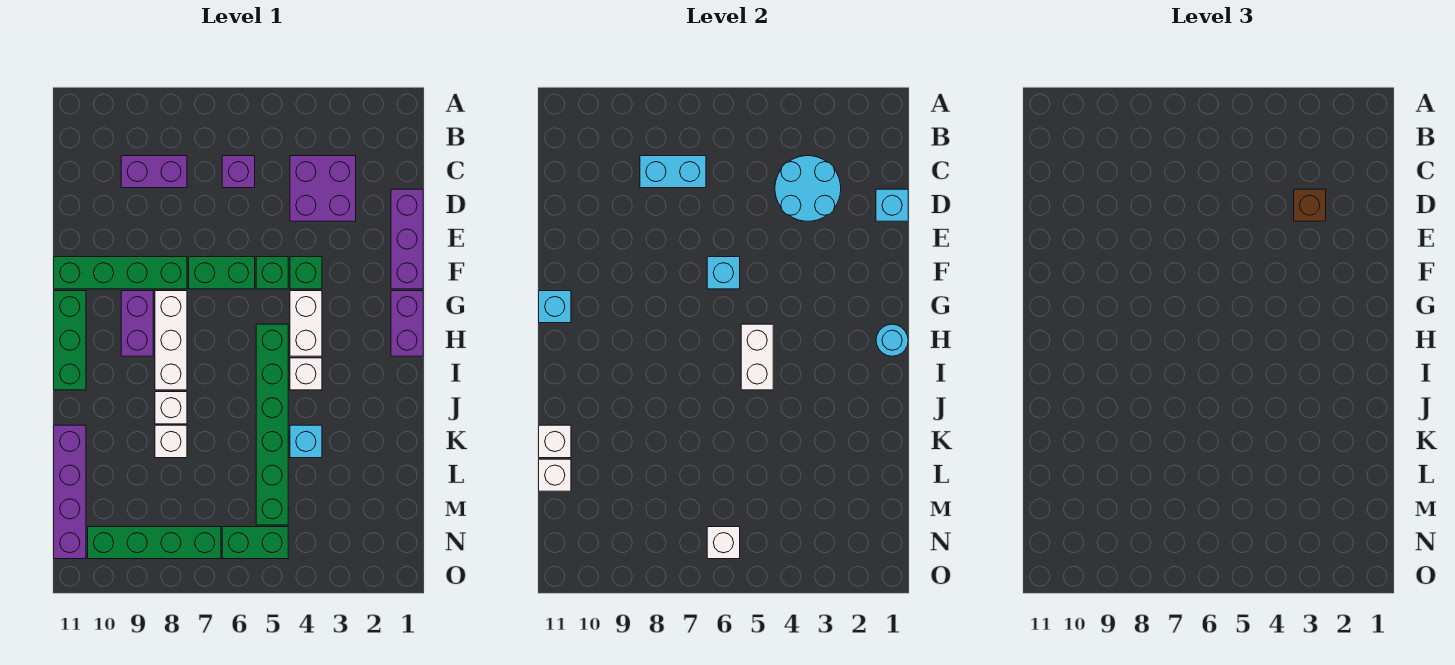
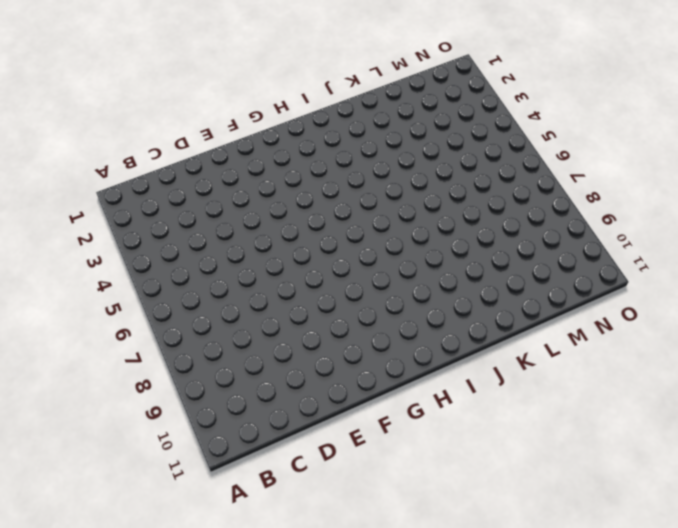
none -> purple brick C3:D4 level 1
none -> purple brick C6 level 1
none -> purple brick C8:C9 level 1
none -> purple brick D1:F1 level 1

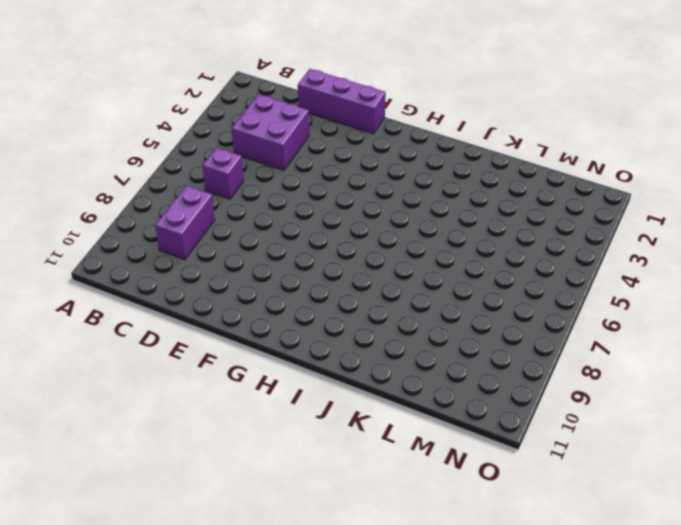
none -> green brick F4 level 1
none -> green brick F5 level 1
none -> green brick F6:F7 level 1
none -> green brick F8:F11 level 1

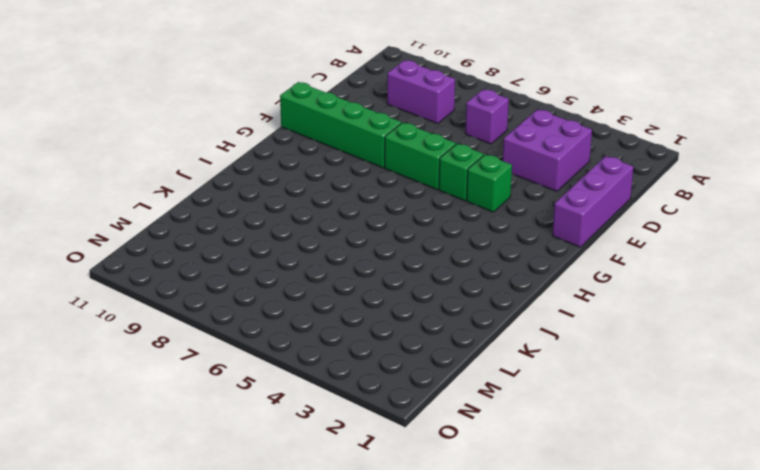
none -> purple brick G1:H1 level 1
none -> white brick G4:H4 level 1
none -> white brick G8:I8 level 1
none -> purple brick G9:H9 level 1

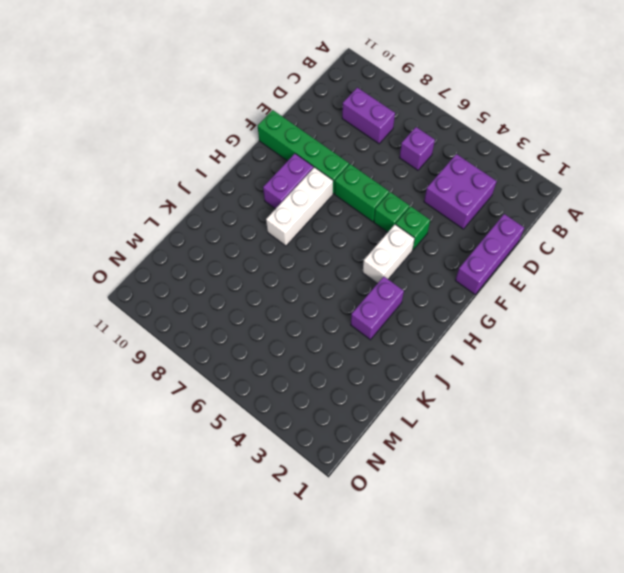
purple brick I3:J3 level 1 -> purple brick G1:H1 level 1
none -> green brick G11:I11 level 1
none -> green brick H5:M5 level 1
none -> white brick I4 level 1
none -> white brick J8 level 1

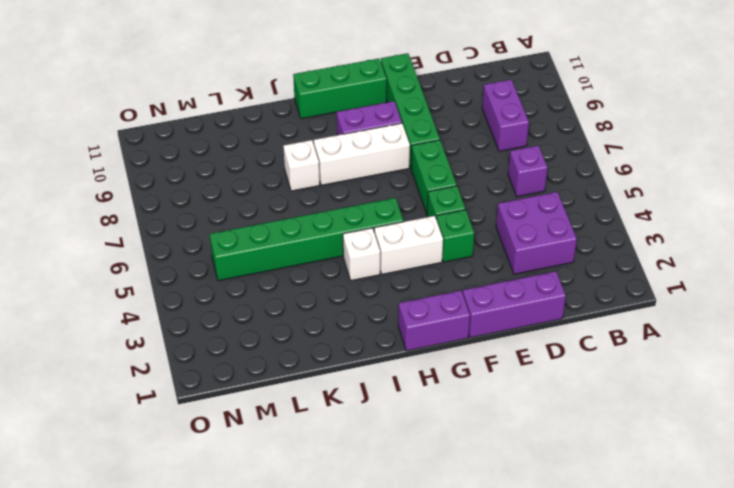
none -> cyan brick K4 level 1
none -> white brick K8 level 1
none -> purple brick K11:N11 level 1
none -> green brick N5:N6 level 1

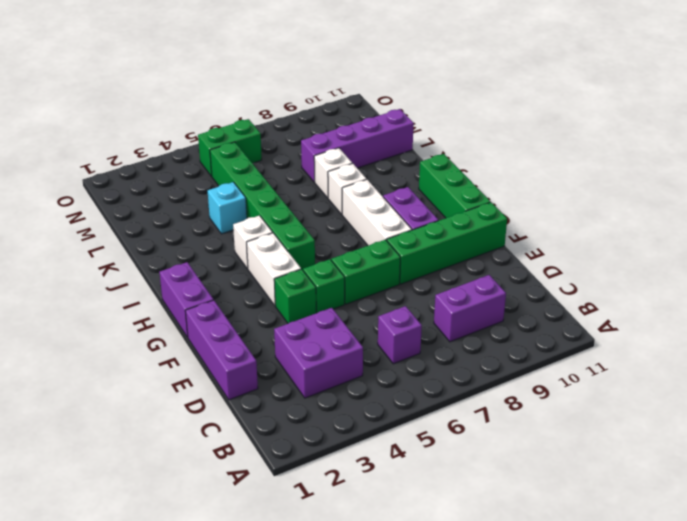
purple brick L8:L11 level 1 -> purple brick K11:N11 level 1
none -> green brick N7:N10 level 1
none -> cyan round brick C3:D4 level 2
none -> cyan brick C7:C8 level 2
none -> cyan brick D1 level 2

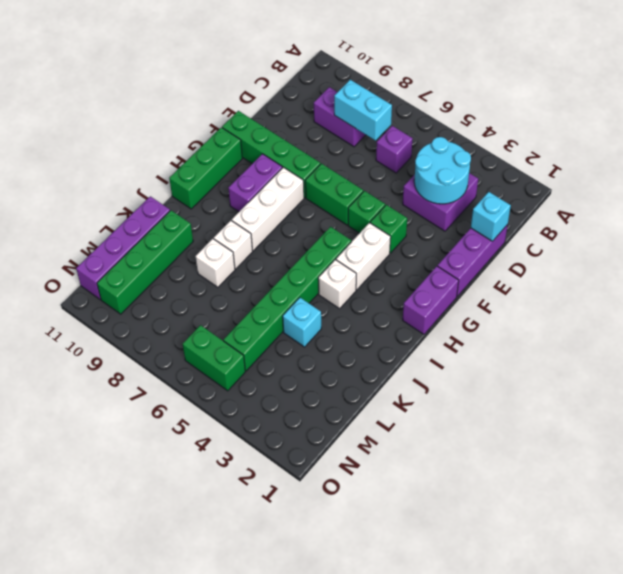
green brick K10:N10 level 1 -> green brick N7:N10 level 1
none -> cyan brick F6 level 2
none -> cyan brick G11 level 2
none -> cyan round brick H1 level 2
none -> white brick H5:I5 level 2

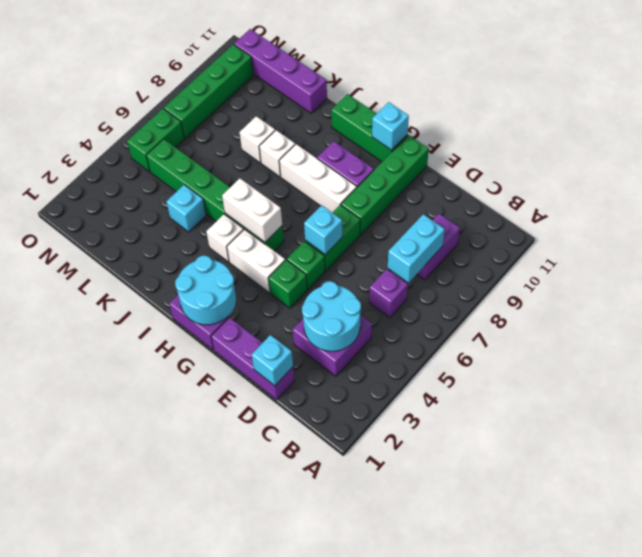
cyan round brick G1:H2 level 2 -> cyan round brick H1 level 2
none -> white brick K11 level 2
none -> white brick L11 level 2
none -> white brick N6 level 2
none -> brown brick D3 level 3

